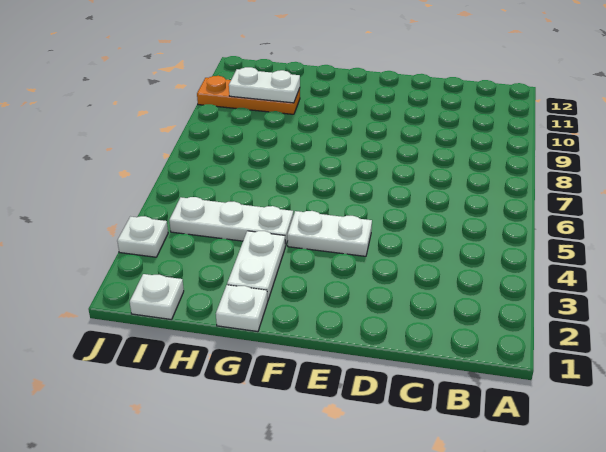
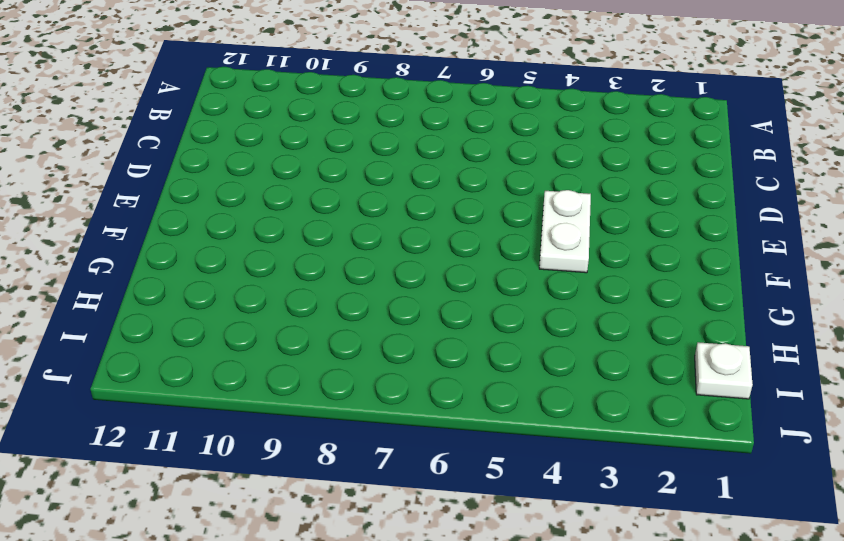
none -> white plate G1 level 1
none -> white plate G2:G3 level 1

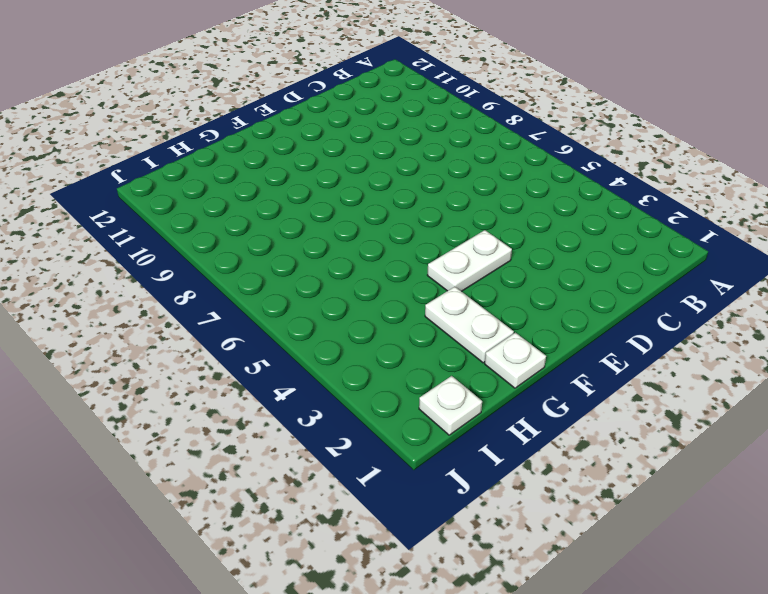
none -> white plate G4:I4 level 1
none -> orange plate H10:J10 level 1

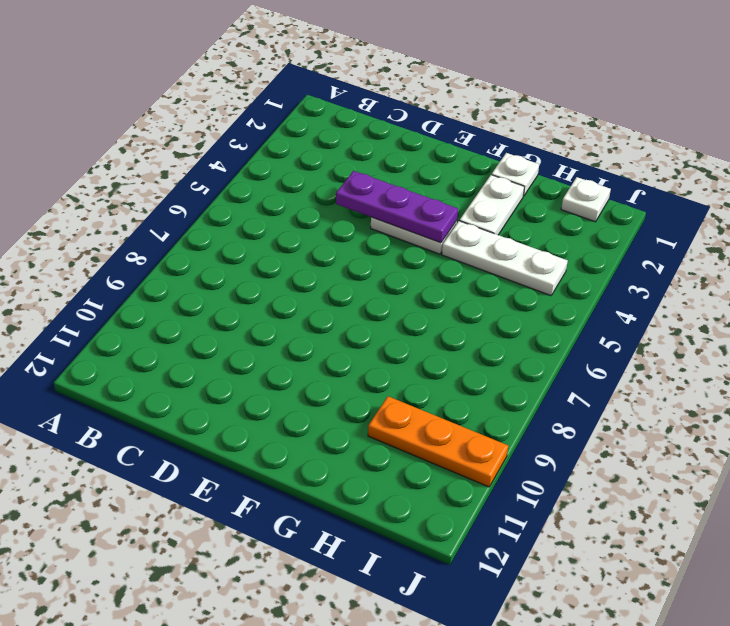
purple plate D4:F4 level 2 -> none
none -> white plate J3 level 1
none -> white plate H10:I10 level 2

